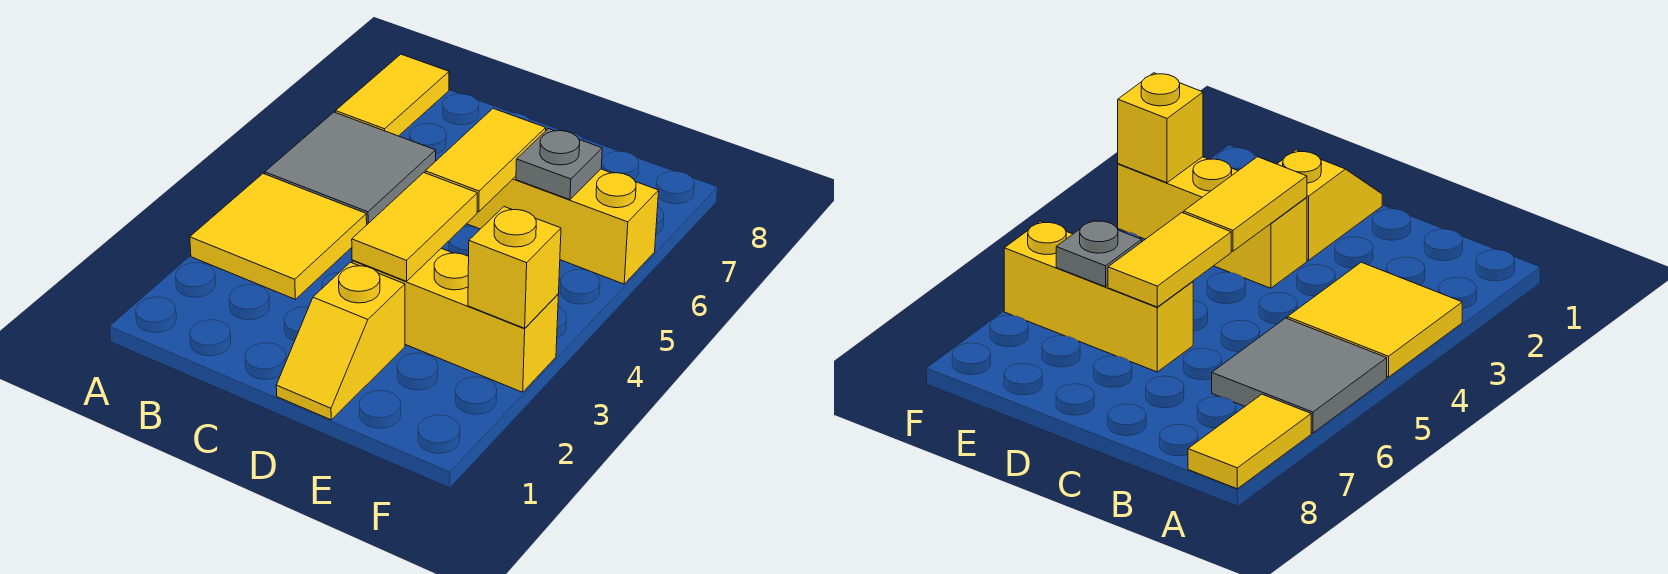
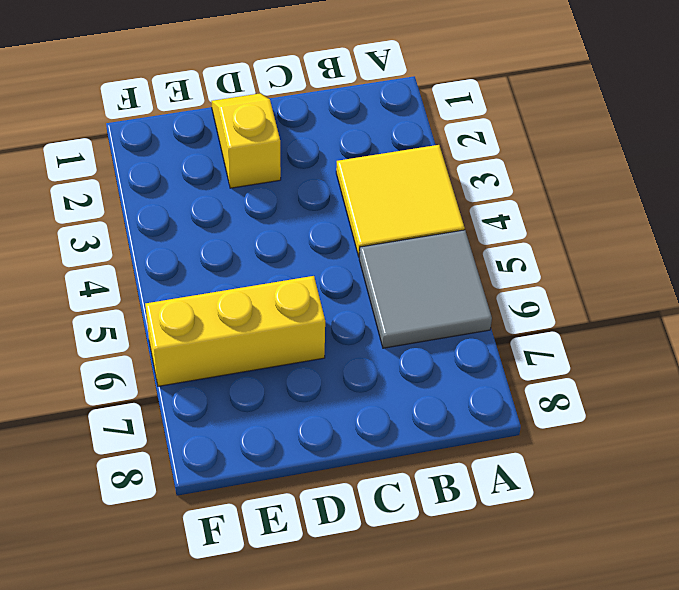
none -> yellow tile A7:A8 level 1
none -> yellow brick D3:F3 level 1

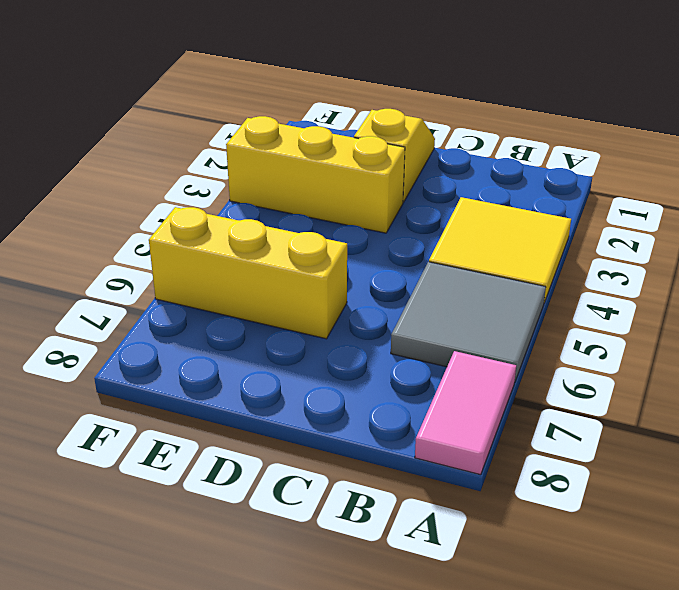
pink tile A7:A8 level 1 -> yellow tile A7:A8 level 1
none -> yellow tile D3:D4 level 2
none -> yellow tile D5:D6 level 2

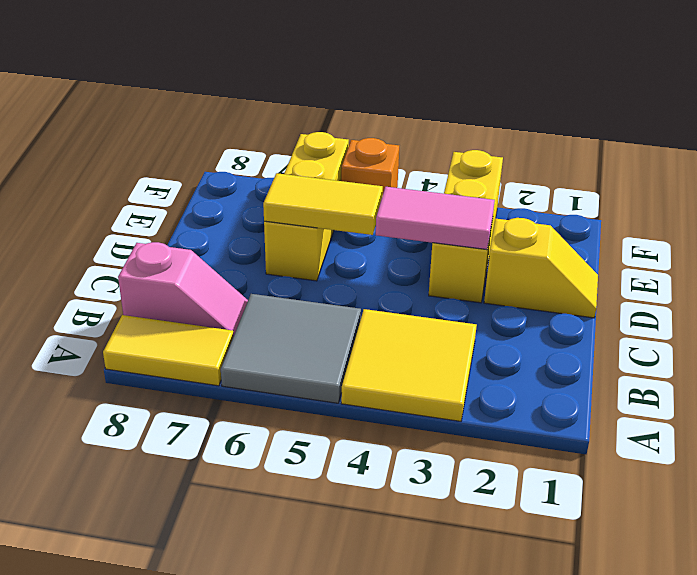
pink slope B7:B8 level 1 top 8 -> none
pink tile D3:D4 level 2 -> yellow tile D3:D4 level 2
orange brick F5 level 1 -> none
none -> grey plate E6 level 2
none -> yellow brick F3 level 2

